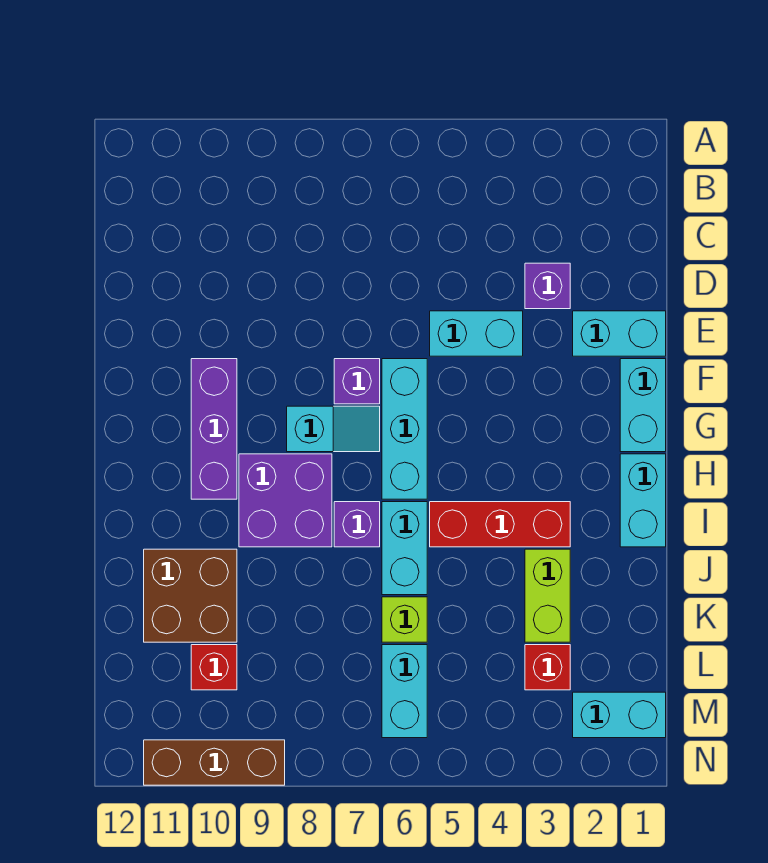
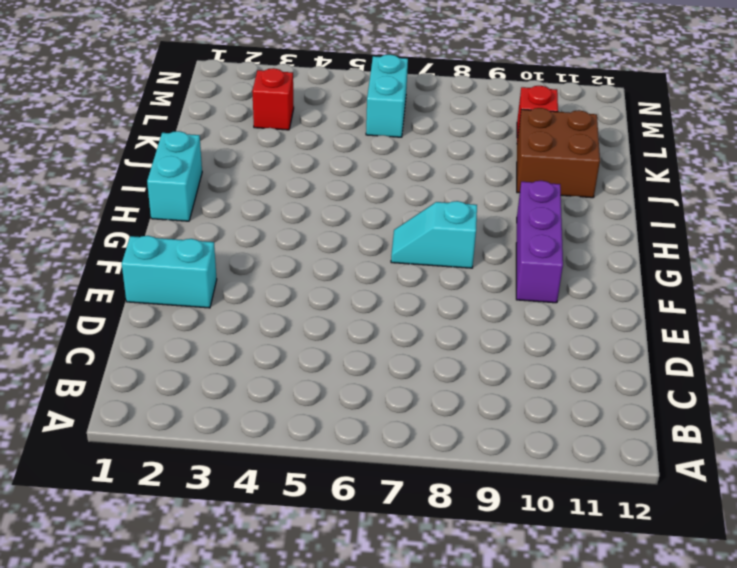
none -> purple brick D3 level 1
none -> cyan brick E4:E5 level 1
none -> cyan brick F1:G1 level 1

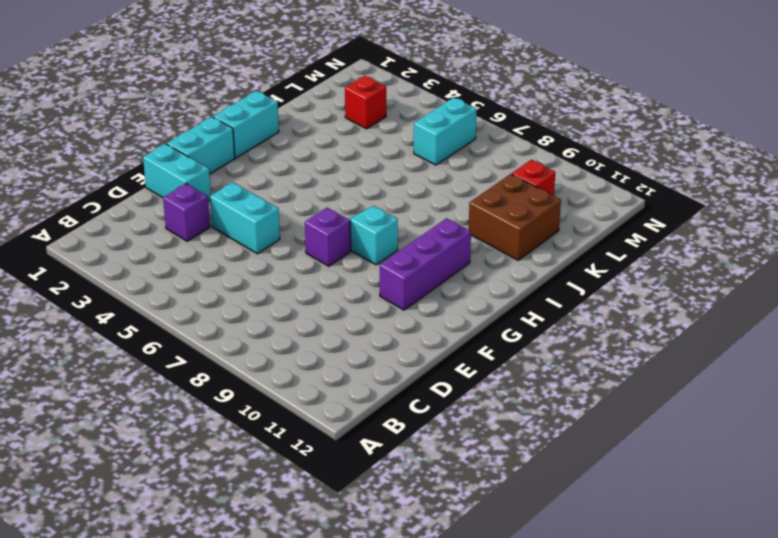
none -> cyan brick F6:H6 level 1
none -> purple brick H8:I9 level 1
none -> red brick I3:I5 level 1

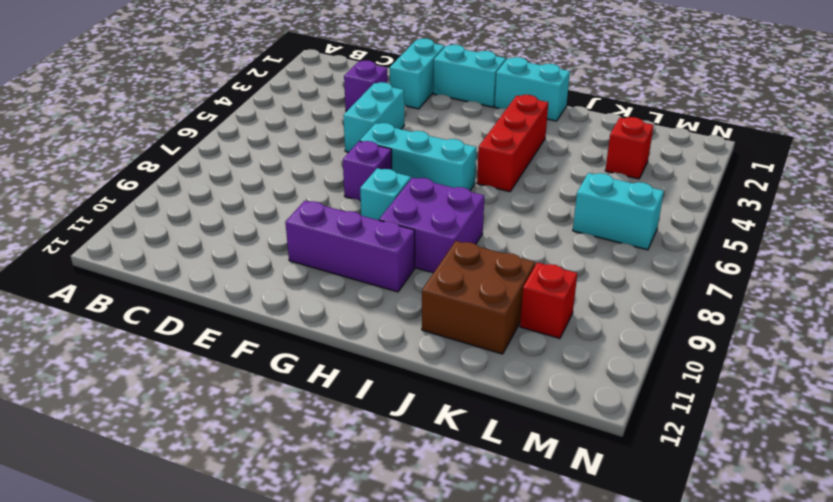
none -> cyan brick I6:J6 level 1
none -> purple brick I7 level 1
none -> lime brick J3:K3 level 1

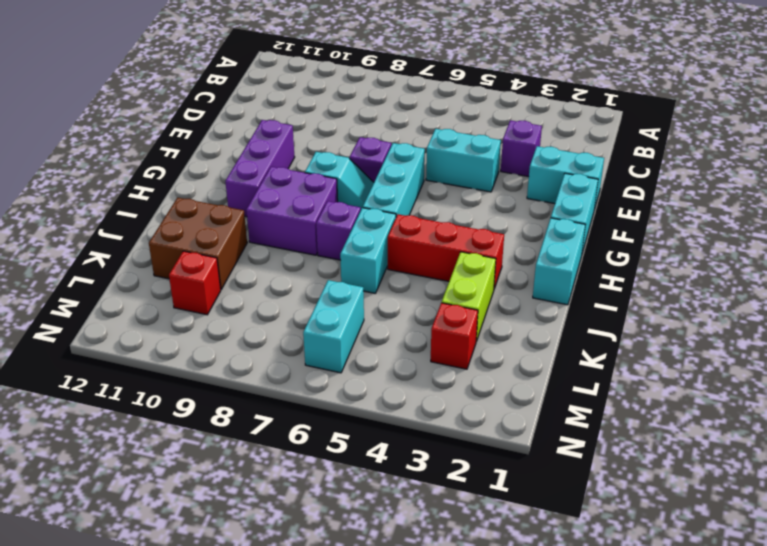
none -> lime brick K6 level 1
none -> cyan brick M1:M2 level 1
none -> brown brick N9:N11 level 1

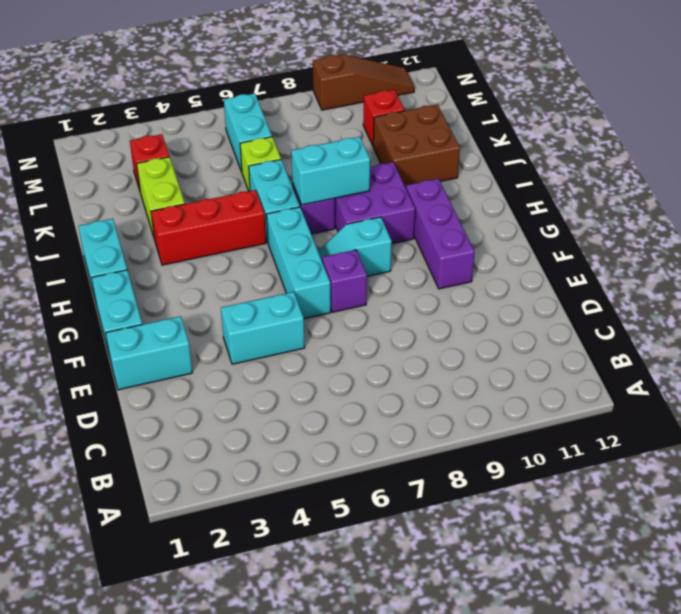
cyan brick I7:I8 level 2 -> cyan brick M1:M2 level 1
brown slope N9:N11 level 1 top 9 -> brown brick N9:N11 level 1
none -> purple brick D3 level 1

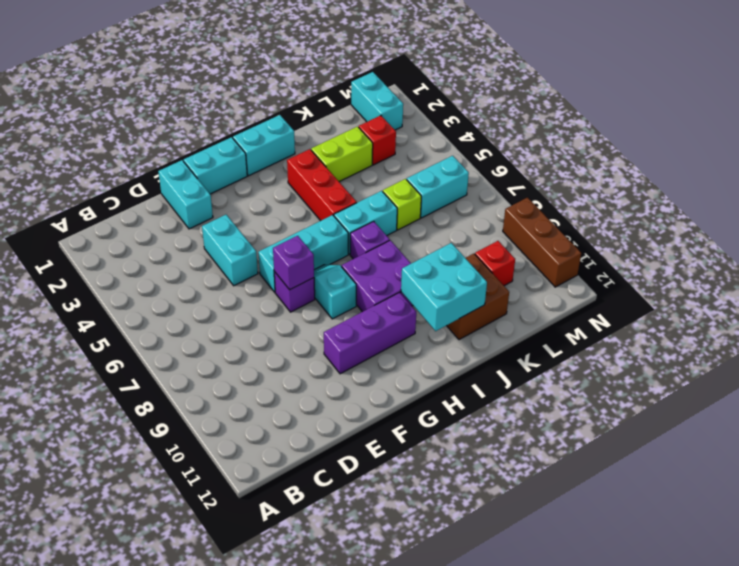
purple brick F7 level 2 -> purple brick D3 level 1
cyan brick I10:J11 level 2 -> none

